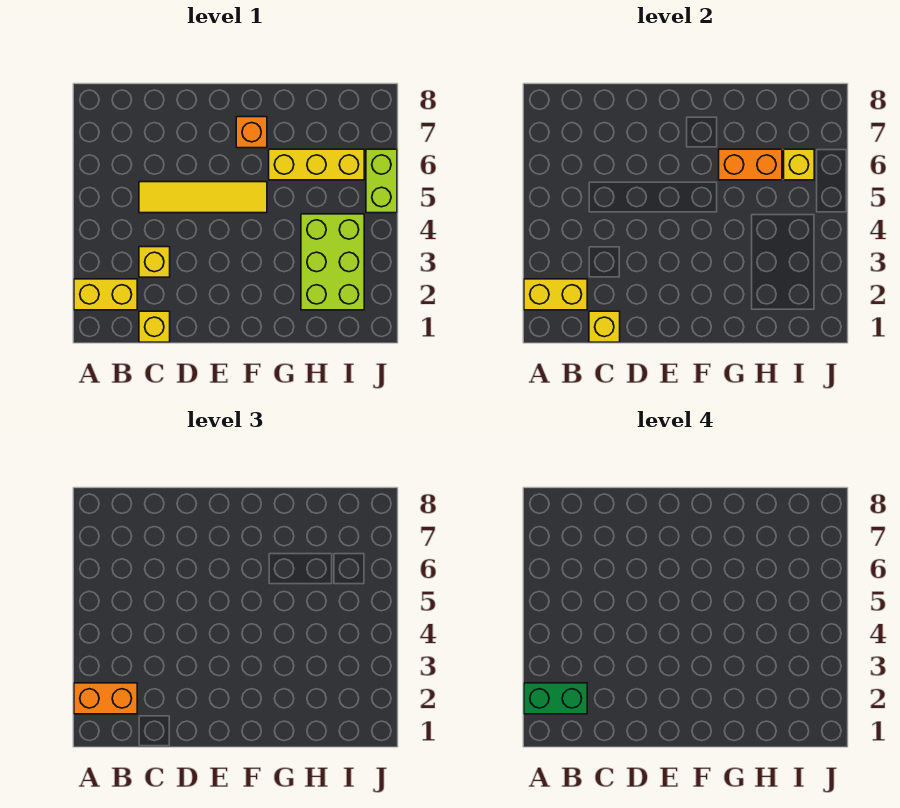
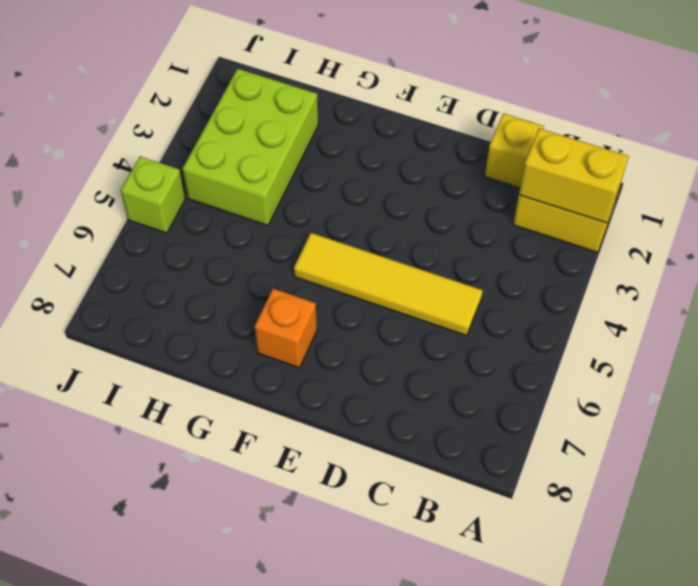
lime brick J5 level 1 -> lime brick J5:J6 level 1
none -> yellow brick C3 level 1
none -> yellow brick G6:I6 level 1
none -> yellow brick C1 level 2

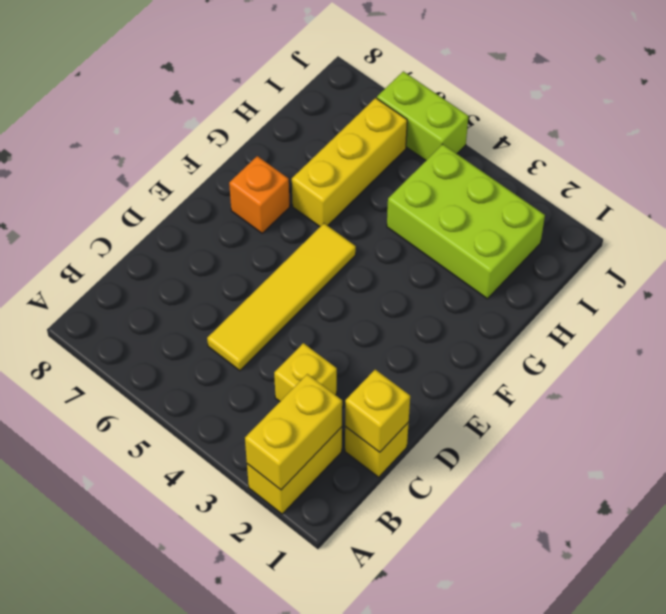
none -> orange brick G6:H6 level 2
none -> yellow brick I6 level 2
none -> orange brick A2:B2 level 3

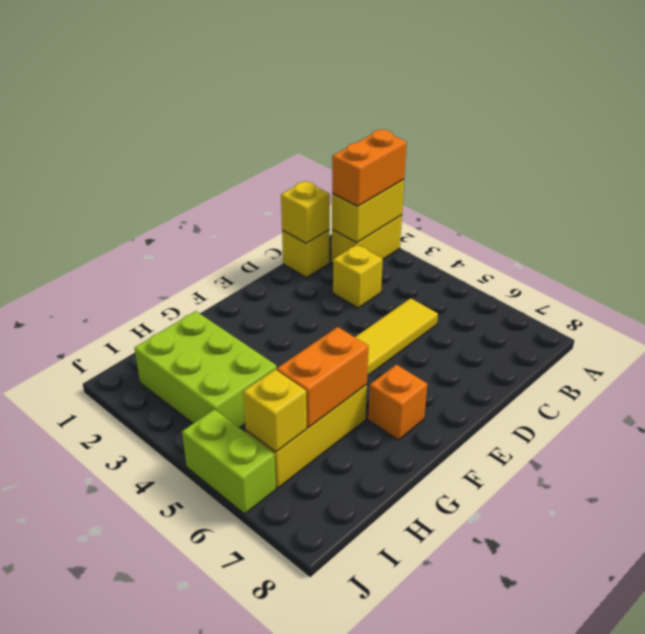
none -> green brick A2:B2 level 4

